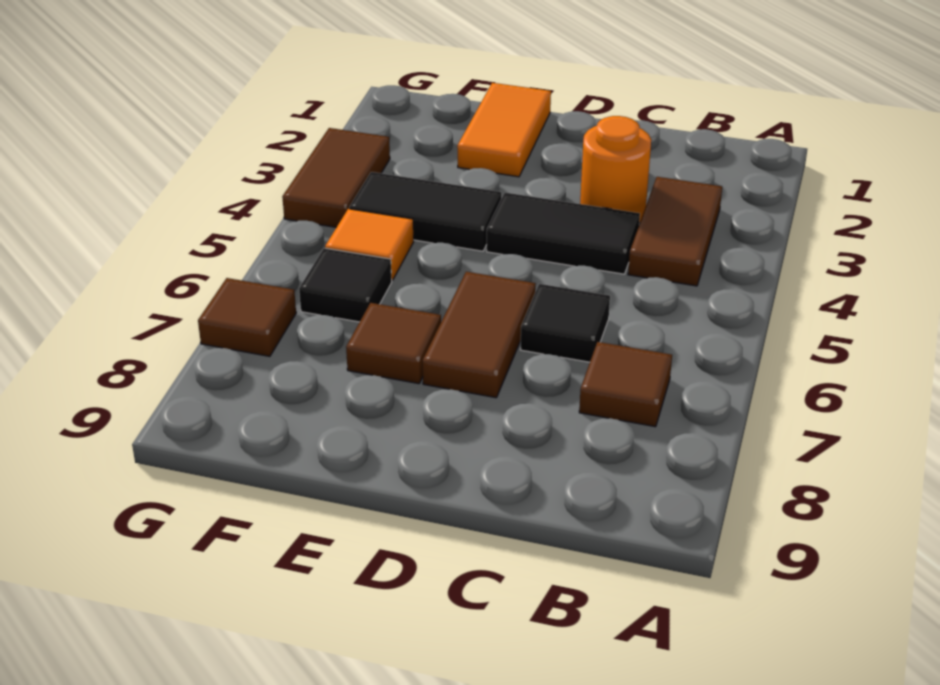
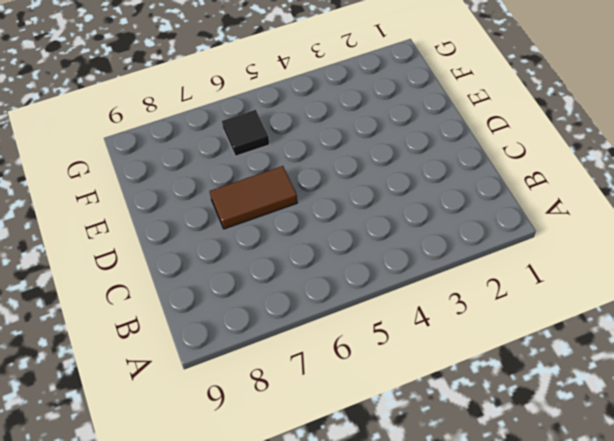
none -> brown tile B3:B4 level 1
none -> brown tile B7 level 1
none -> orange round brick C3 level 1

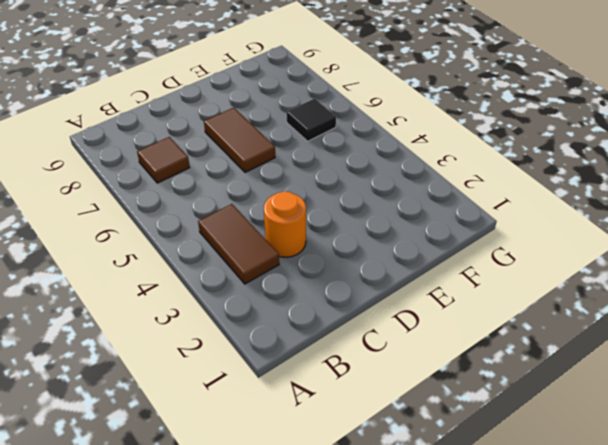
none -> black tile C4:D4 level 1
none -> black tile C6 level 1
none -> orange tile E1:E2 level 1

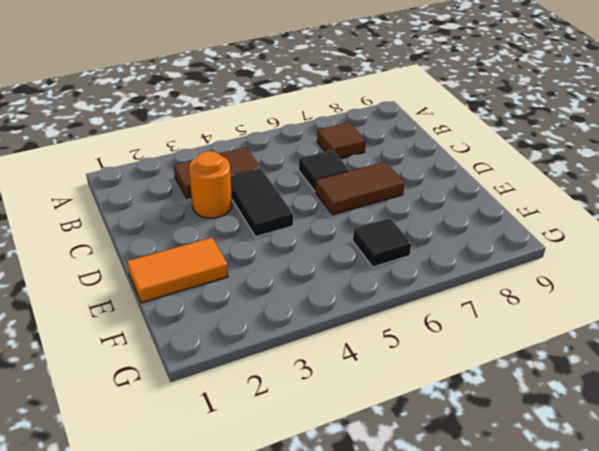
none -> black tile E4:F4 level 1
none -> brown tile E7 level 1
none -> orange tile F5 level 1

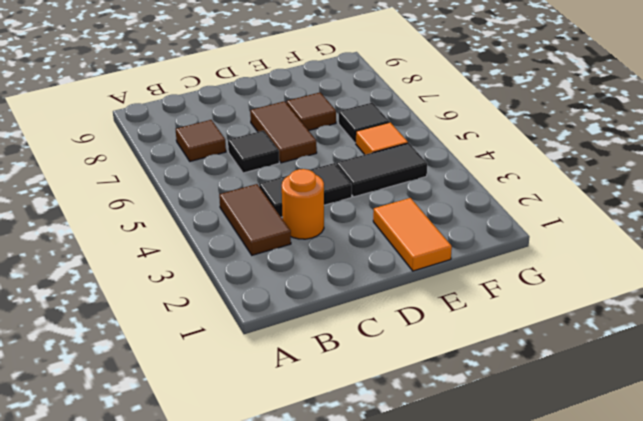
none -> brown tile G3:G4 level 1
none -> brown tile G7 level 1

